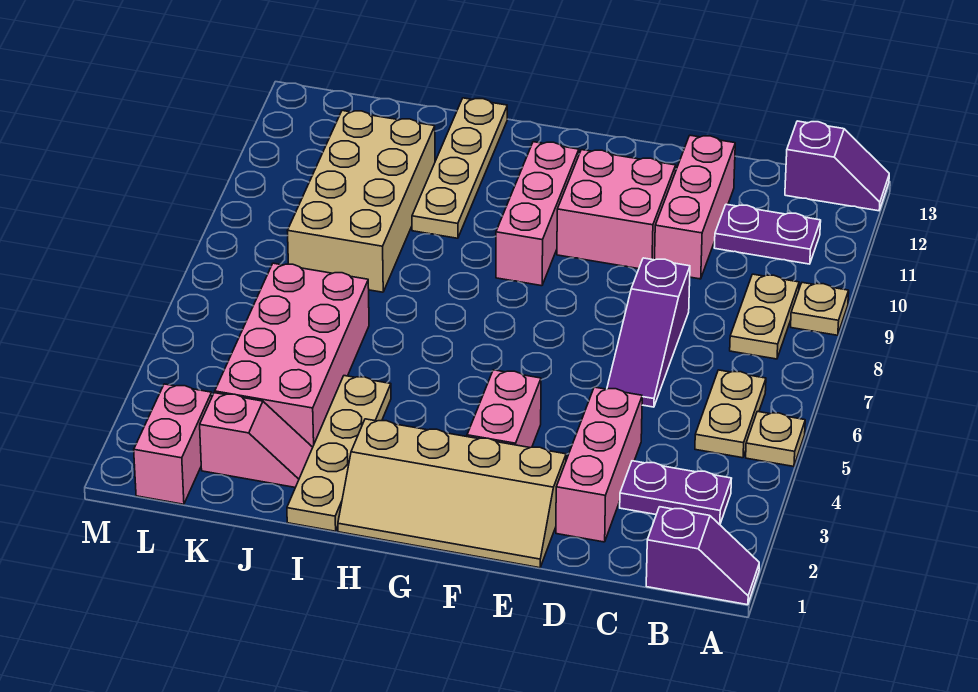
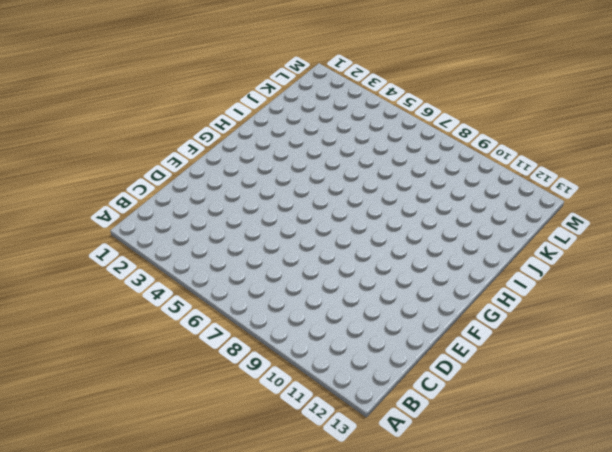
none -> purple slope A1:B1 level 1 top B
none -> tan plate A5 level 1
none -> tan plate A9 level 1

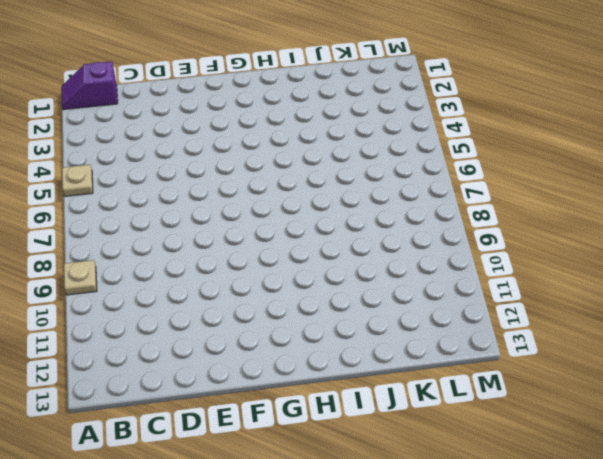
none -> purple slope A13:B13 level 1 top B
none -> purple plate B3:C3 level 1
none -> tan plate B5:B6 level 1

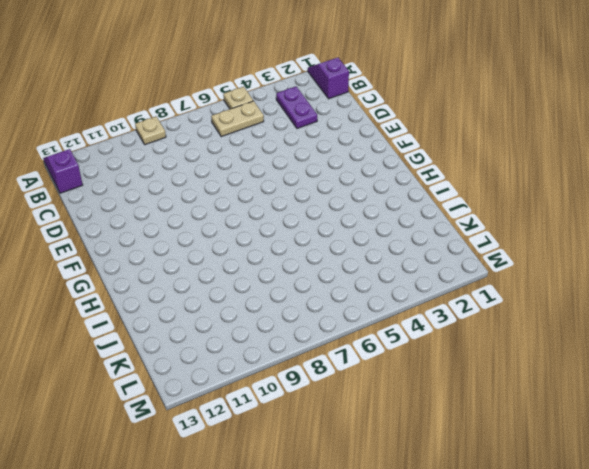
none -> tan plate B8:B9 level 1
none -> purple plate B11:C11 level 1
none -> pink brick D2:D4 level 1

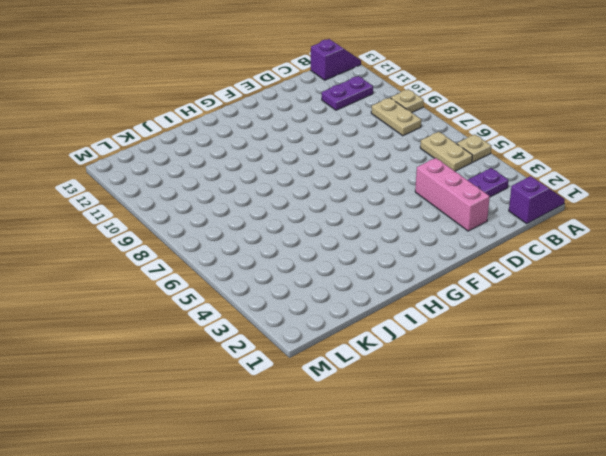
none -> purple slope D6:D8 level 1 top 8
none -> pink brick D10:D12 level 1
none -> tan slope E1:H2 level 1 top 2

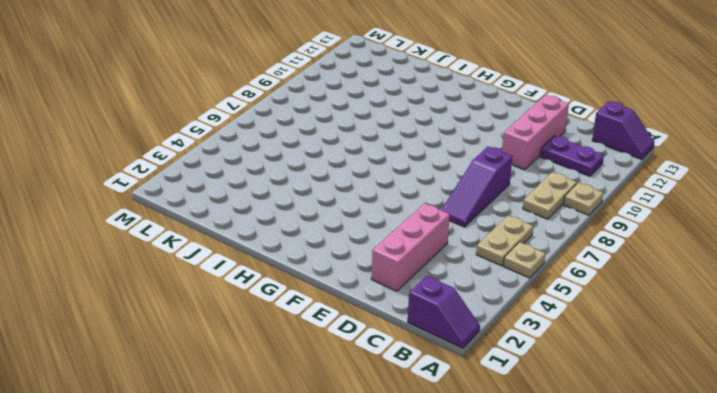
none -> purple plate B3:C3 level 1
none -> tan slope E1:H2 level 1 top 2
none -> pink brick E10:F11 level 1

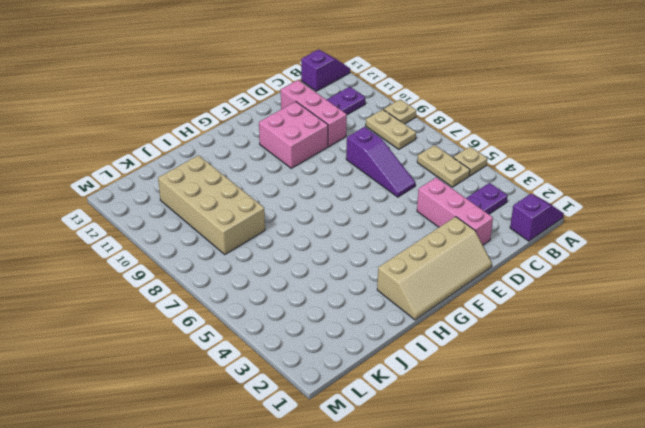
none -> pink brick F3:F4 level 1
none -> pink brick G9:G11 level 1
none -> tan plate I1:I4 level 1

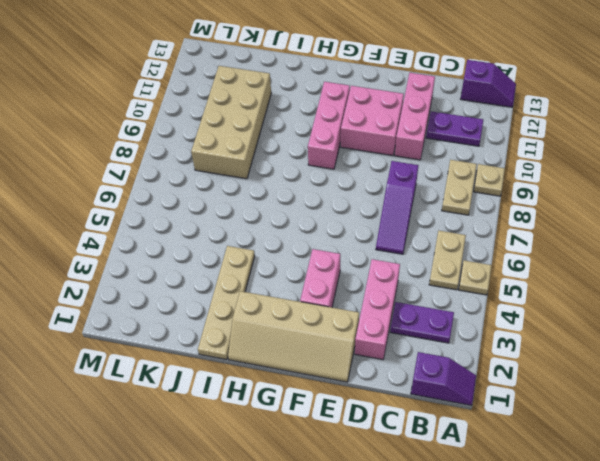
none -> tan plate I10:I13 level 1
none -> pink slope J2:K2 level 1 top K
none -> pink brick J3:K6 level 1

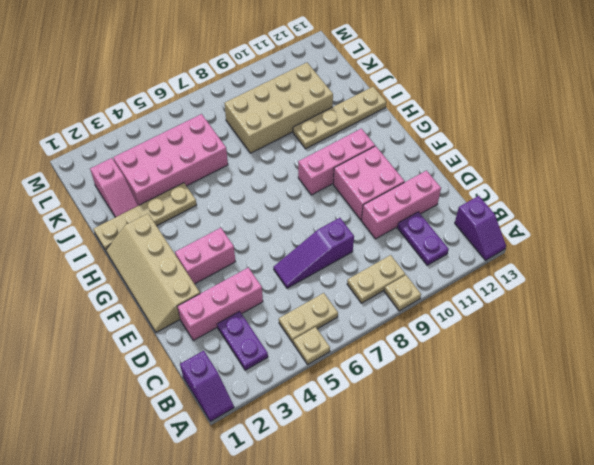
none -> pink brick L1:L2 level 1

